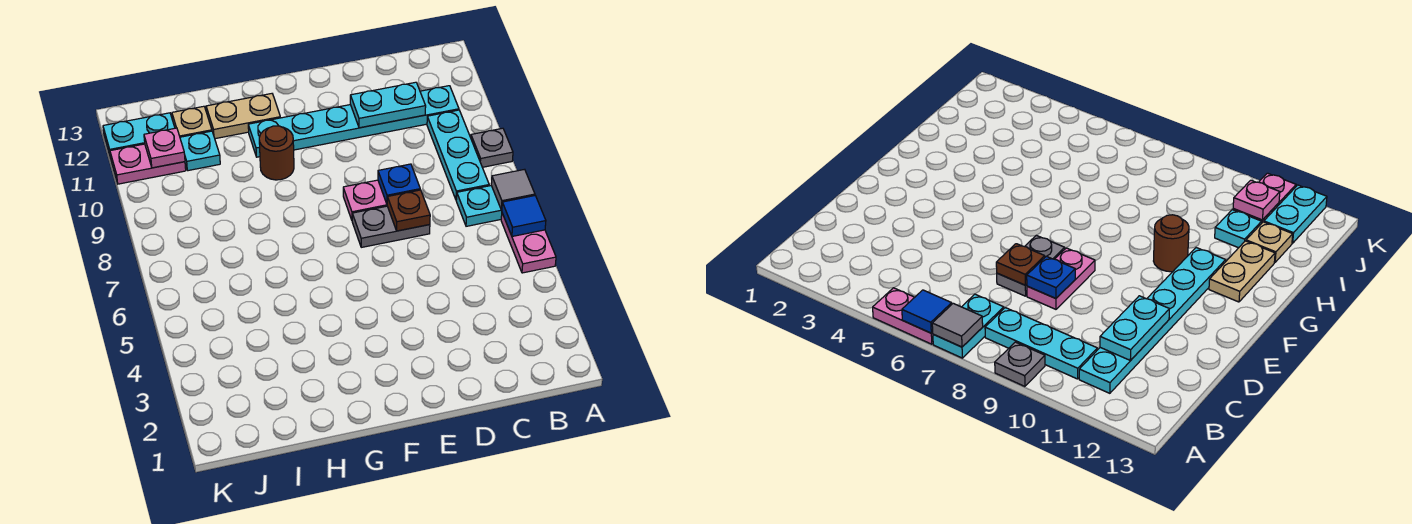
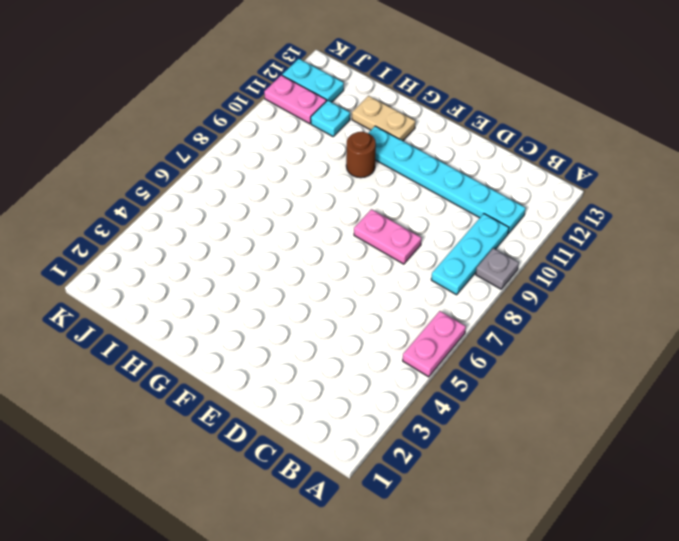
none -> cyan plate A7:B7 level 1
none -> grey plate D7:E7 level 1
none -> tan plate I12 level 1

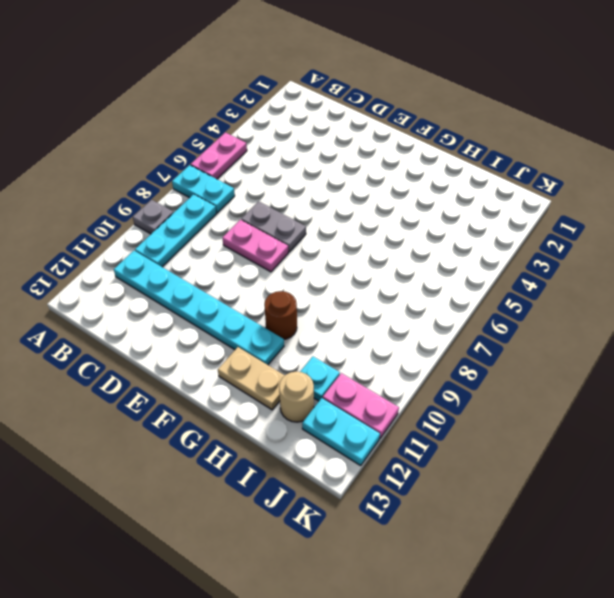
tan round brick I12 level 1 -> tan plate I12 level 1
none -> blue tile A6 level 2
none -> grey tile A7 level 2
none -> cyan plate C11:D11 level 2

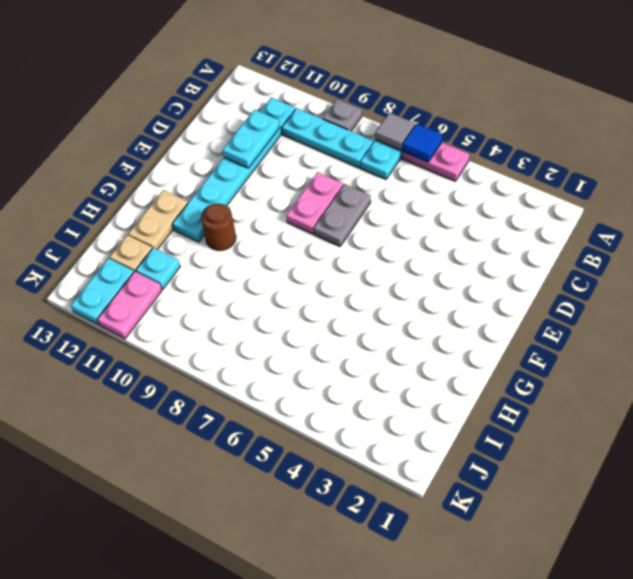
none -> brown plate D7 level 2
none -> blue plate D8 level 2
none -> pink plate J11 level 2

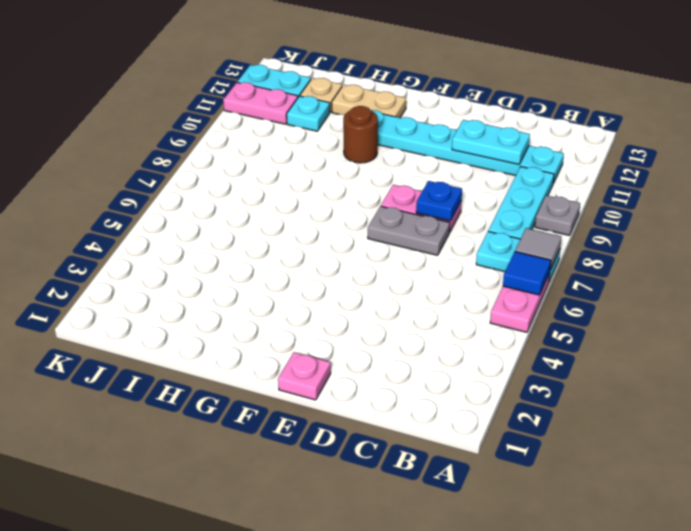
pink plate E1 level 1 -> pink plate J11 level 2
none -> brown plate D7 level 2

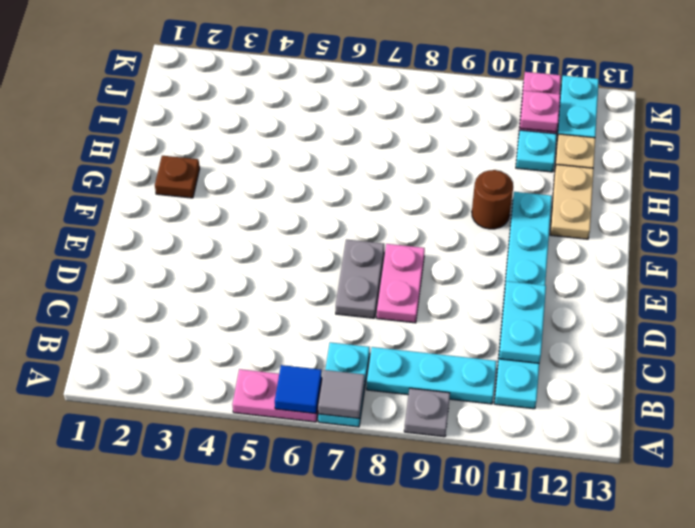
brown plate G2 level 1 -> brown plate D7 level 2
none -> blue plate D8 level 2

